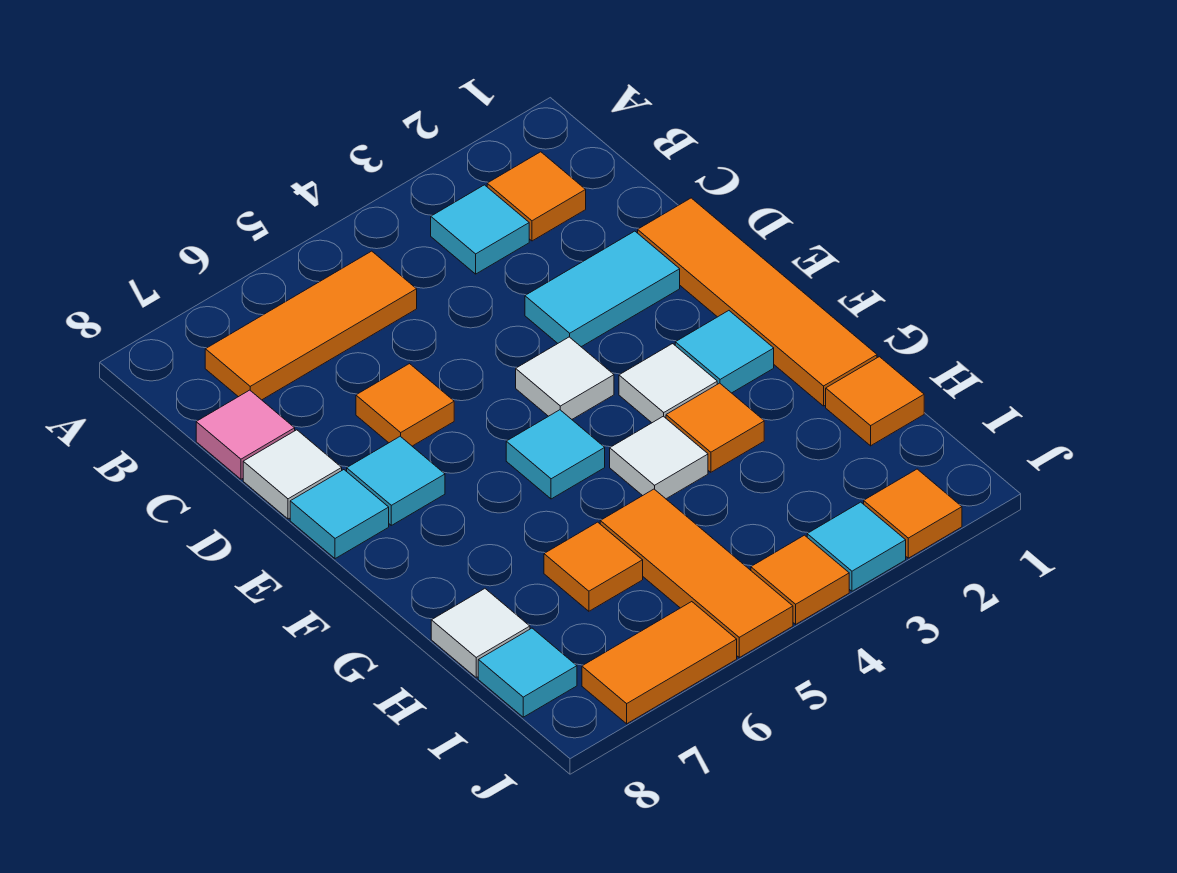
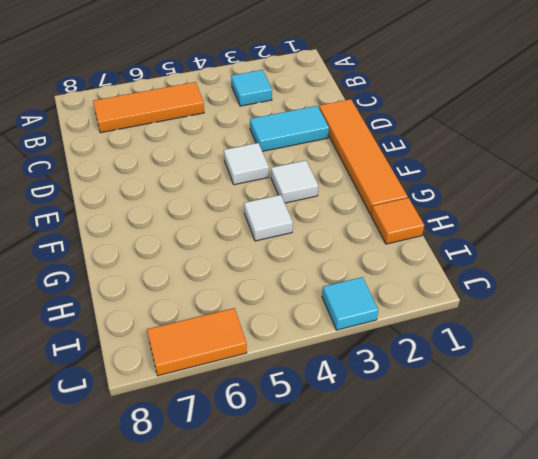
none -> orange tile B2 level 1
none -> pink tile C8 level 1
none -> orange tile D6 level 1

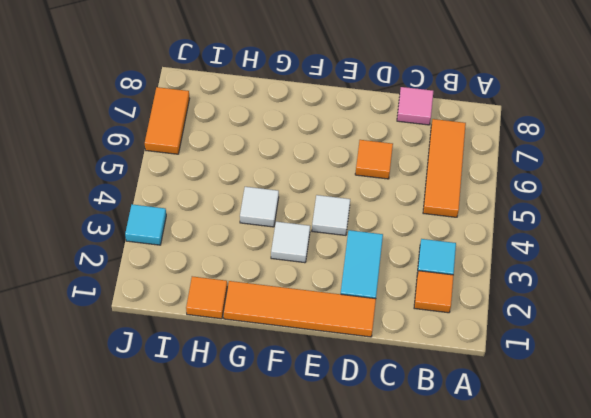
none -> white tile D8 level 1
none -> cyan tile E7 level 1
none -> cyan tile E8 level 1

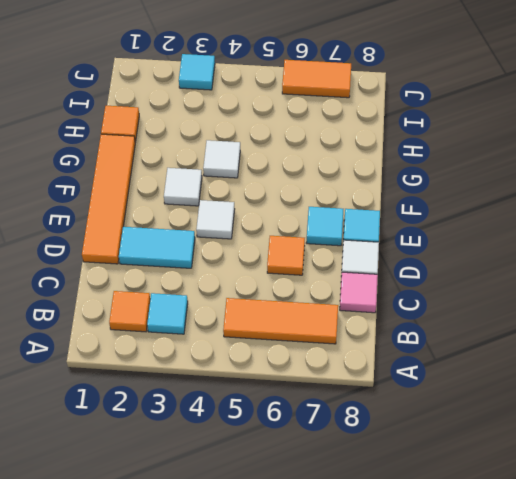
none -> cyan tile F2 level 1
none -> cyan tile F5 level 1
none -> orange tile G3 level 1

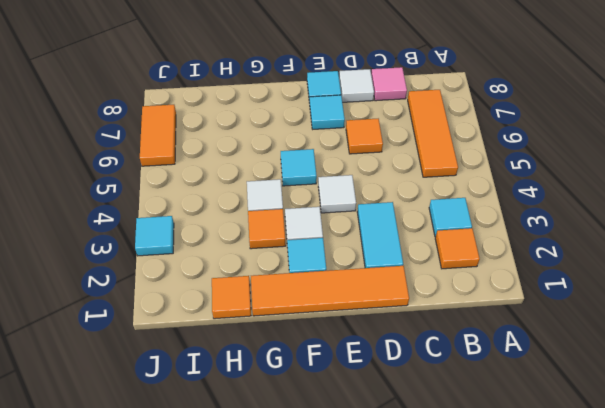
none -> orange tile H5:J5 level 1
none -> orange tile H6 level 1
none -> white tile H8 level 1

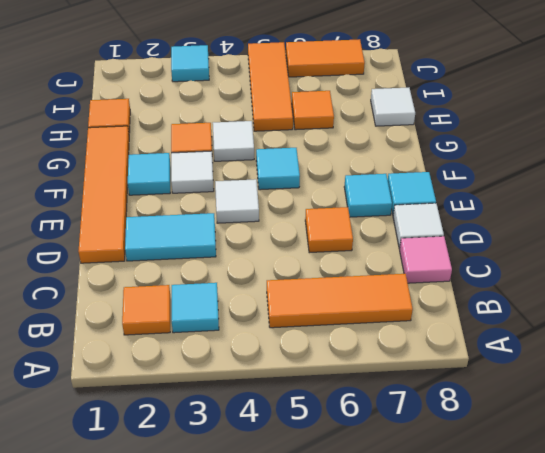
none -> cyan tile I8 level 1
none -> orange tile J2 level 1
none -> orange tile J4 level 1

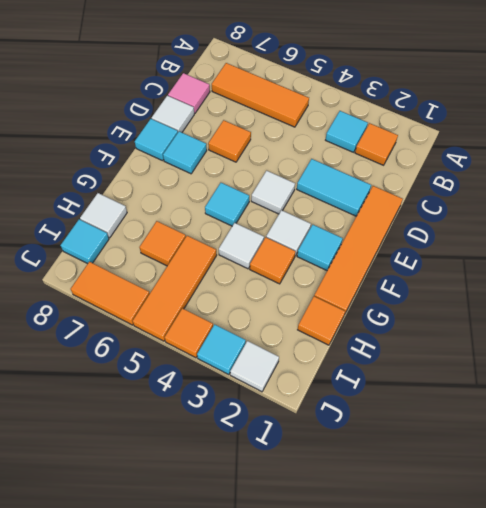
white tile J2 level 1 -> orange tile J2 level 1

